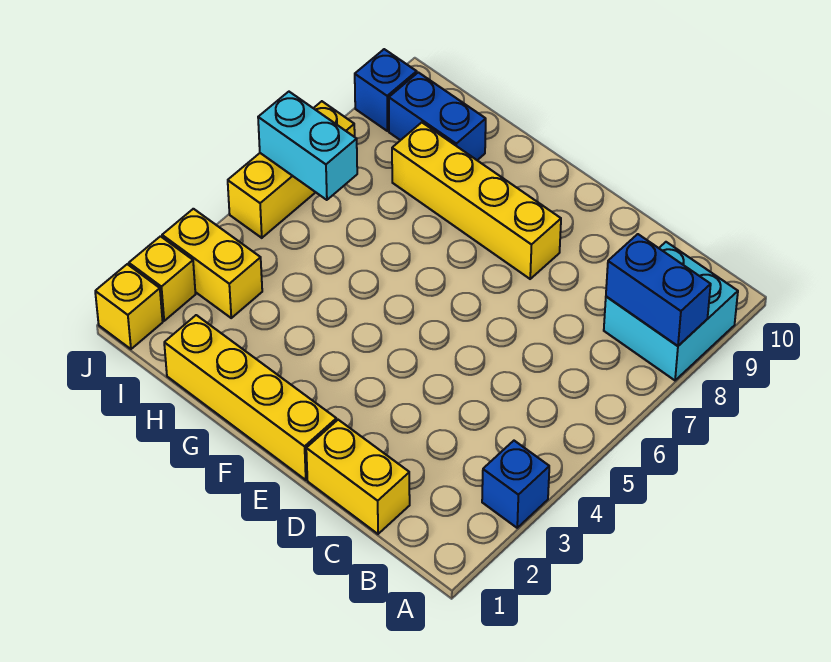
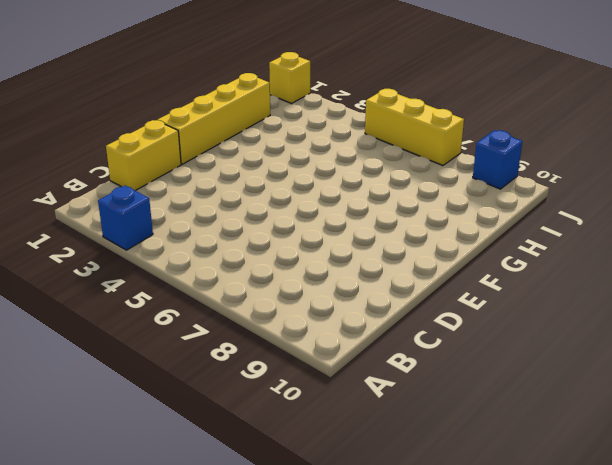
none -> cyan brick A8:B9 level 1
none -> yellow brick E8:H8 level 1
none -> blue brick H9:I9 level 1

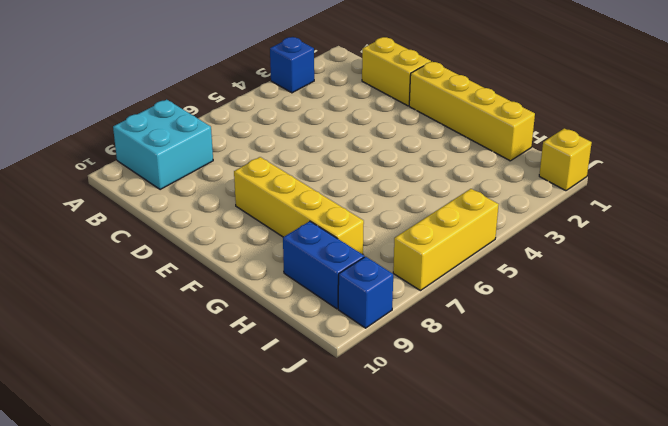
none -> yellow brick I3:J3 level 1
none -> yellow brick J2 level 1
none -> blue brick A8:B8 level 2

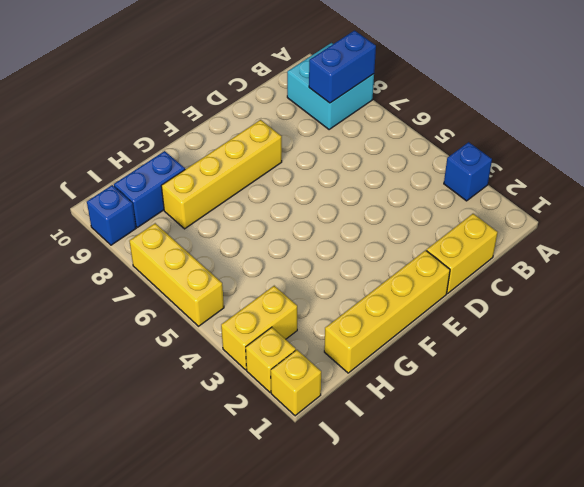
none -> cyan brick I6:J6 level 2

